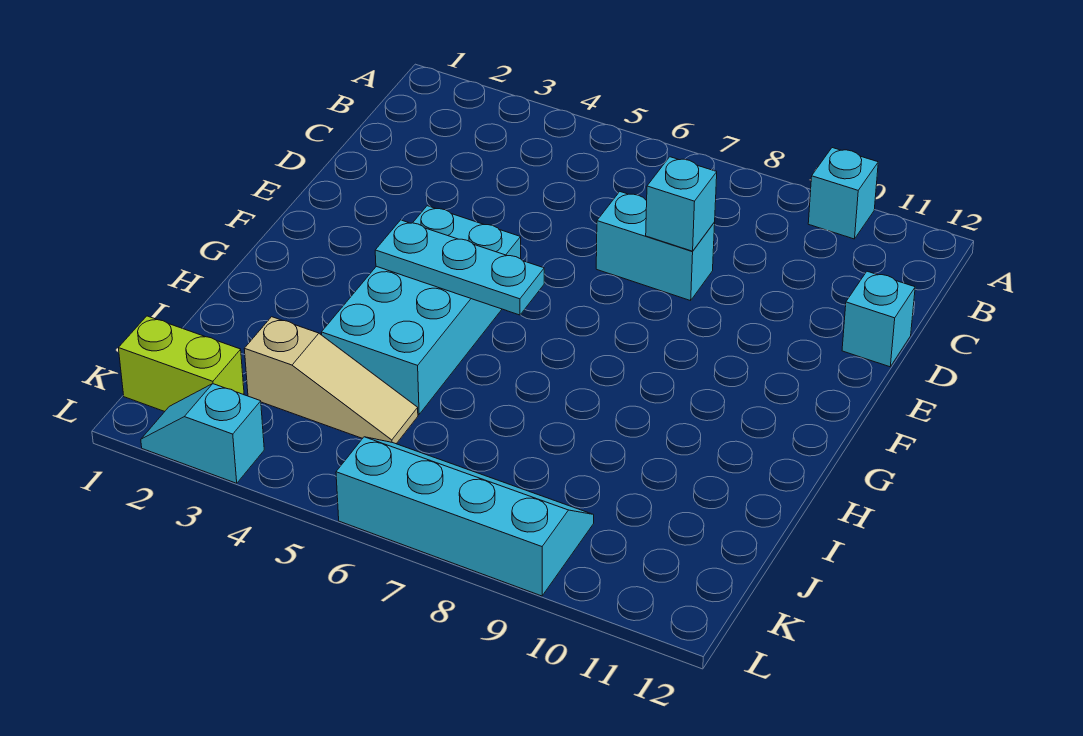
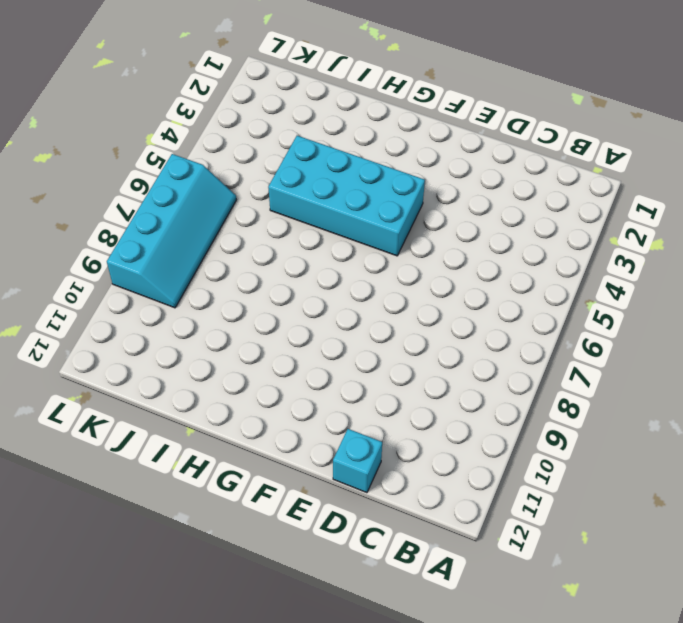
none -> cyan brick A10 level 1
none -> cyan brick D7:D8 level 1

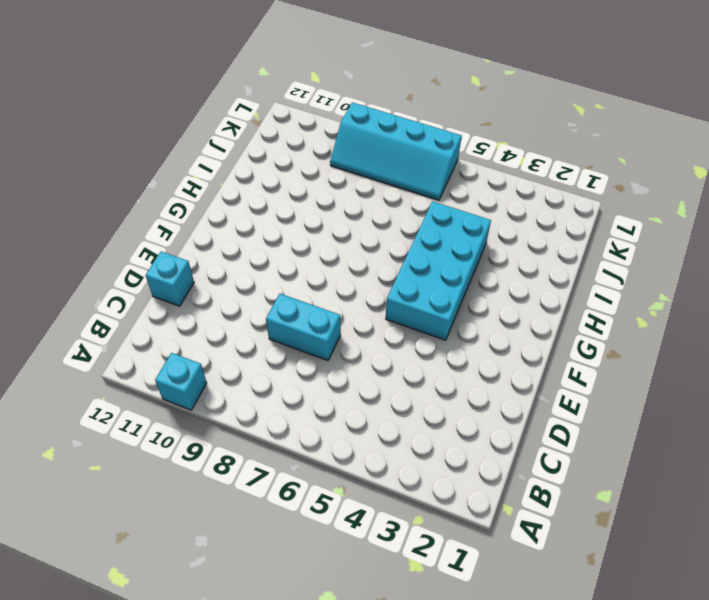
none -> tan slope J3:J5 level 1 top 3
none -> lime brick K1:K2 level 1

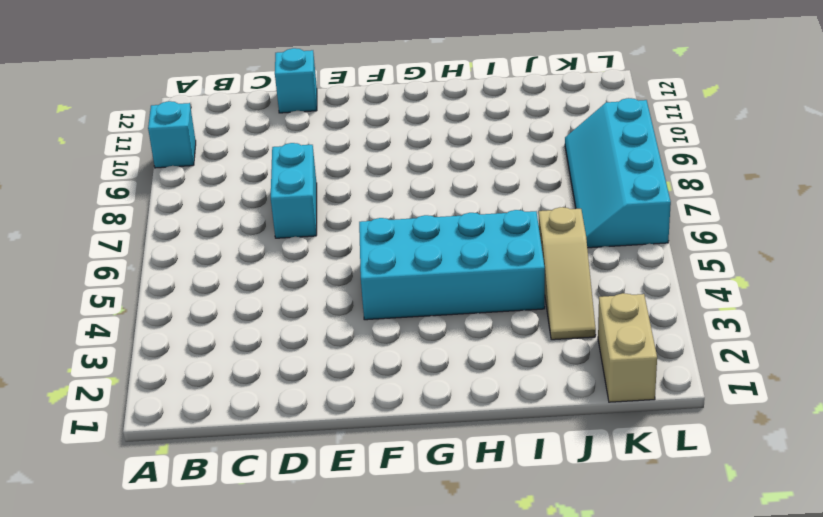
tan slope J3:J5 level 1 top 5 -> tan slope J3:J5 level 1 top 3
tan brick K1:K2 level 1 -> lime brick K1:K2 level 1
none -> cyan slope L2:L3 level 1 top 3
none -> cyan brick D8 level 2

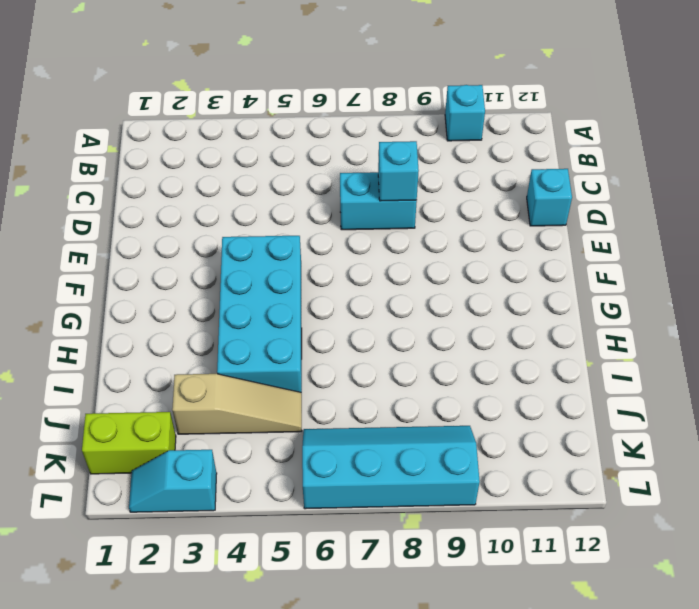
none -> cyan plate G4:G6 level 2

